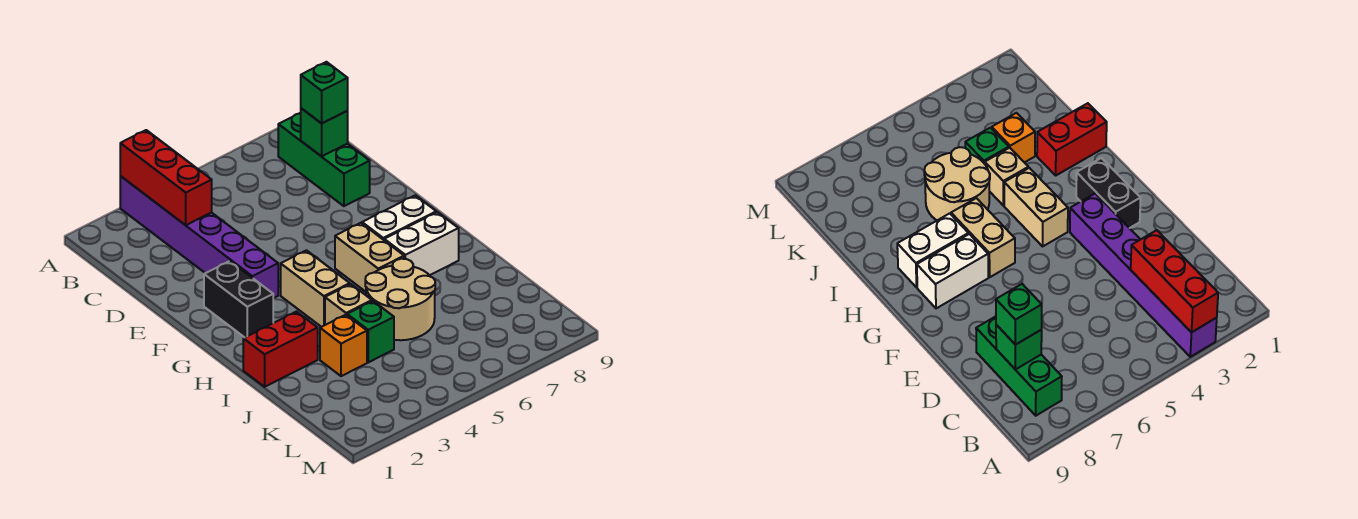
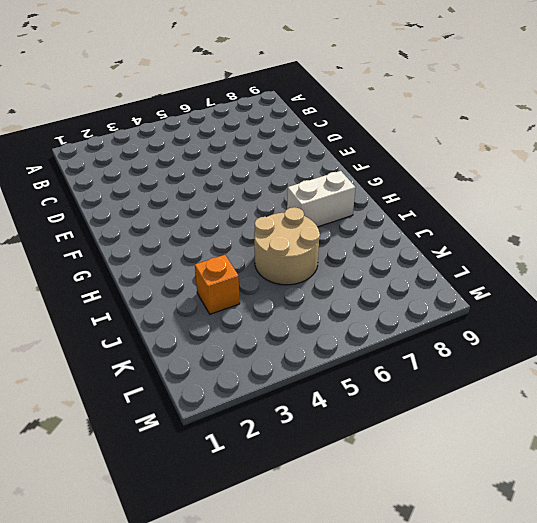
none -> purple brick A3:F3 level 1
none -> green brick B8:D8 level 1
none -> black brick F2:G2 level 1

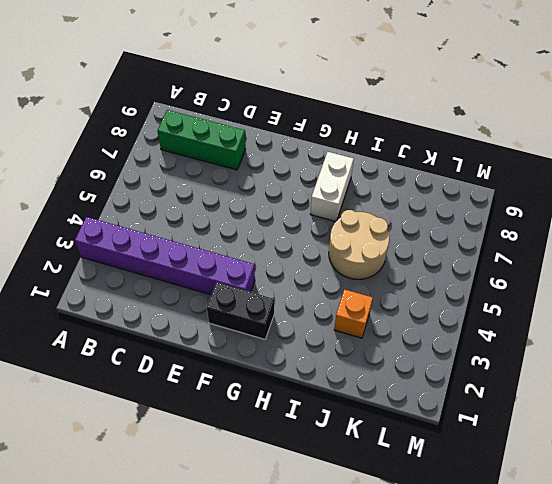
none -> tan brick G4:H4 level 1
none -> tan brick G6:H6 level 1
none -> white brick G7:G8 level 1

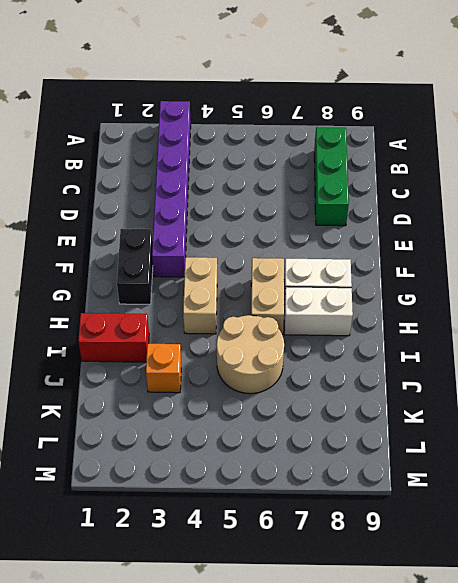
none -> tan brick I4 level 1
none -> green brick J4 level 1
none -> red brick A3:C3 level 2

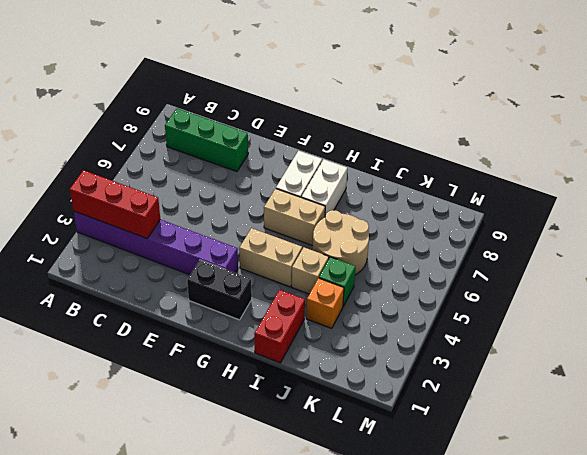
none -> green brick C8 level 2
none -> green brick C8 level 3

